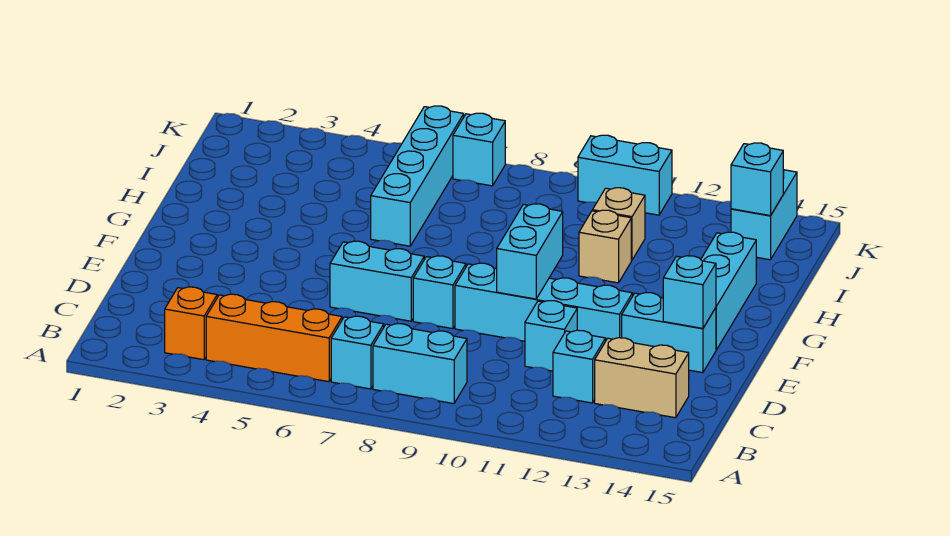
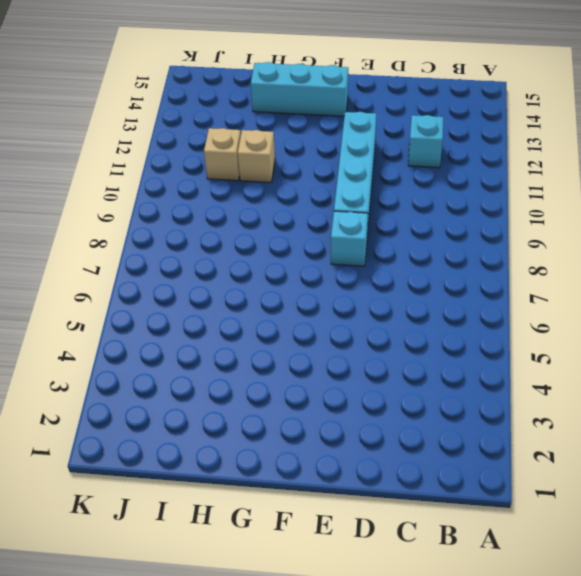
none -> orange brick B3 level 1
none -> orange brick B4:B6 level 1
none -> cyan brick B7 level 1

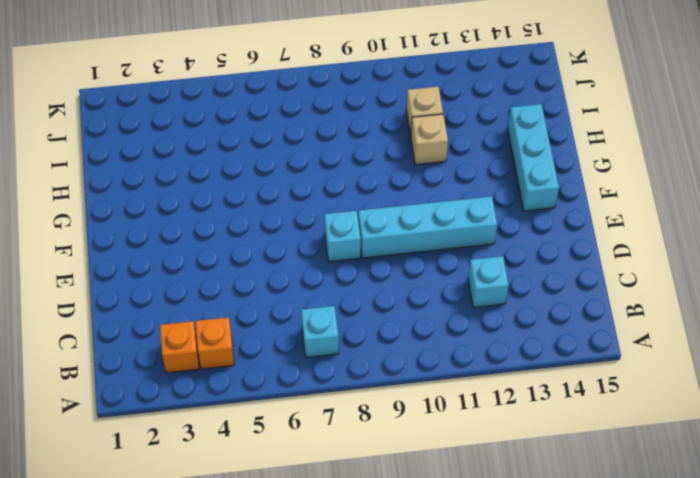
orange brick B4 level 1 -> orange brick B4:B6 level 1
none -> cyan brick B8:B9 level 1
none -> tan brick C13:C14 level 1
none -> cyan brick D11 level 1

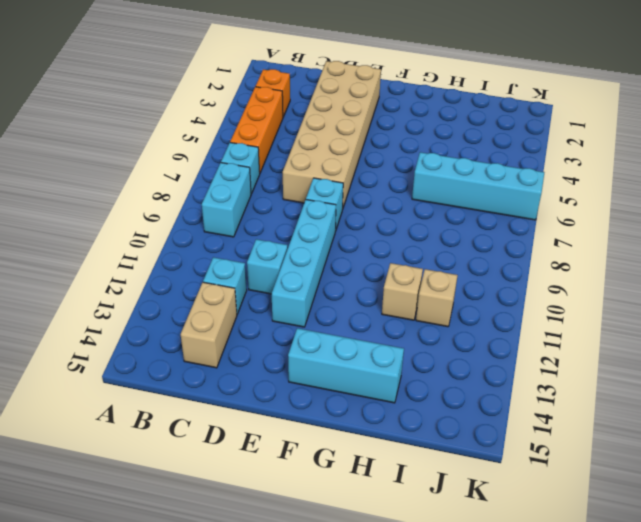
tan brick D2:E7 level 1 -> cyan brick E6:E7 level 1
none -> cyan brick E13:E14 level 1
none -> cyan brick J14:K14 level 1
none -> cyan brick K7 level 1

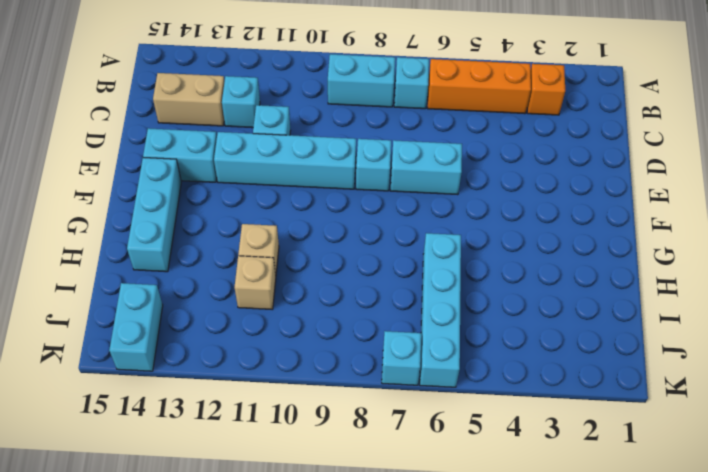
none -> cyan brick K10:K11 level 1
none -> cyan brick E10:F10 level 2
none -> cyan brick E14 level 2

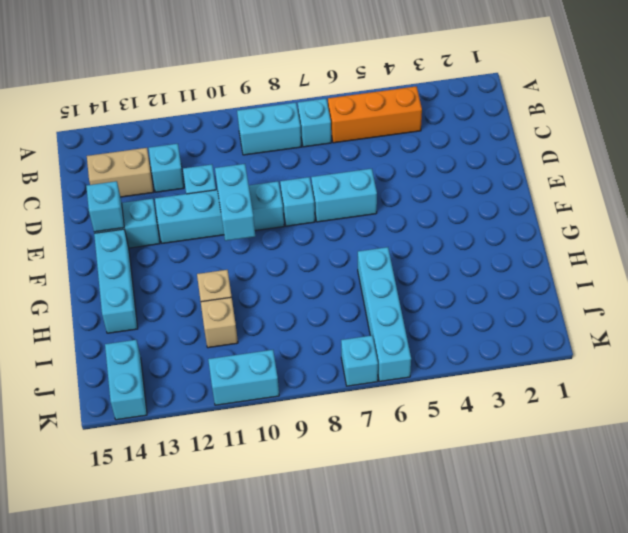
none -> orange brick B3 level 1
none -> cyan brick J14 level 2

